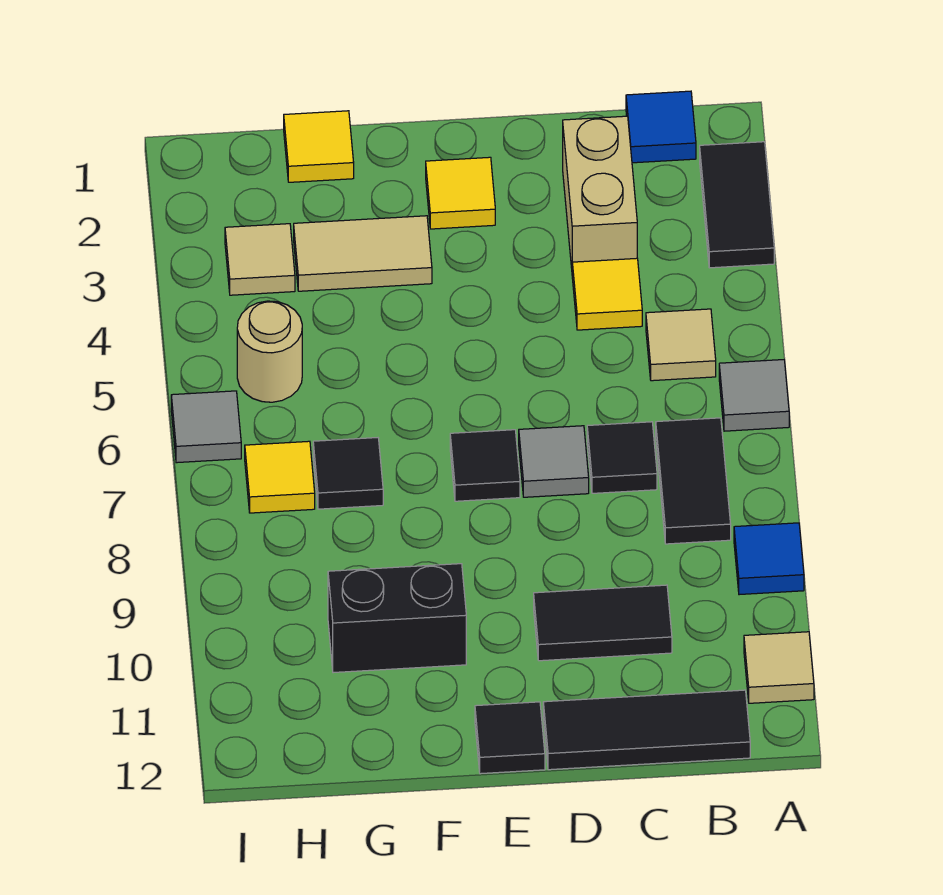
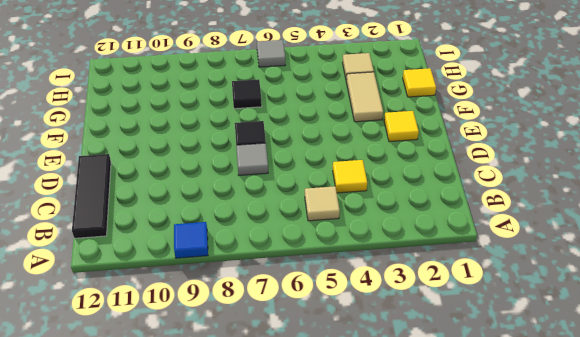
none -> black tile A2:A3 level 1
none -> grey tile A6 level 1
none -> tan tile A11 level 1

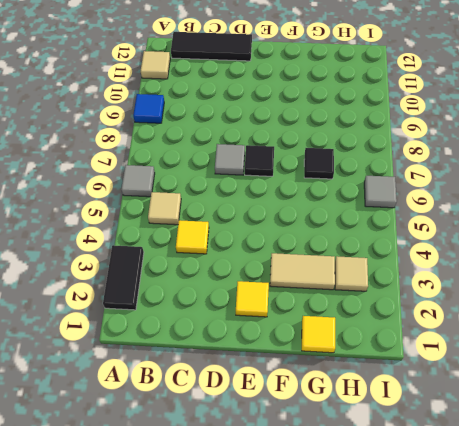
none -> blue tile B1 level 1
none -> black tile B7:B8 level 1
none -> tan brick C2:C3 level 1

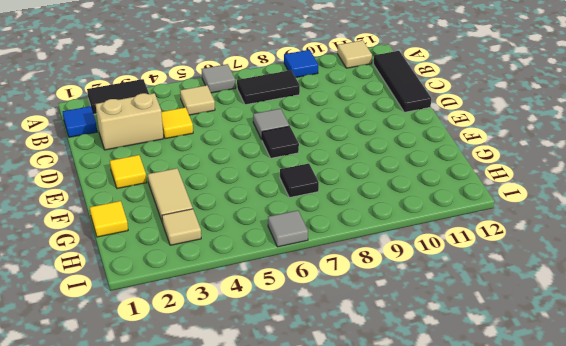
none -> black tile C7 level 1
none -> black tile C10:D10 level 1
none -> black tile E12 level 1

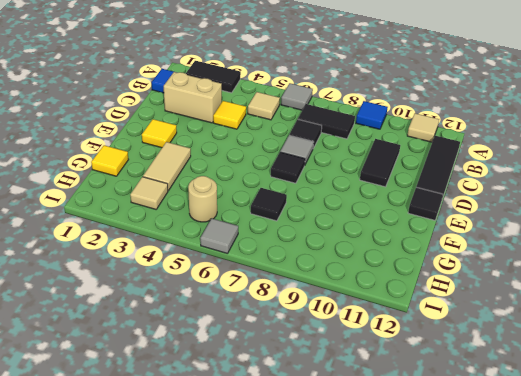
none -> black brick F10:G10 level 1
none -> yellow tile H7 level 1

